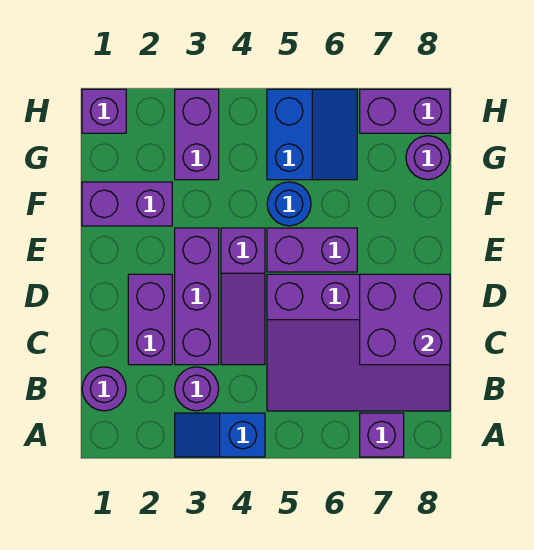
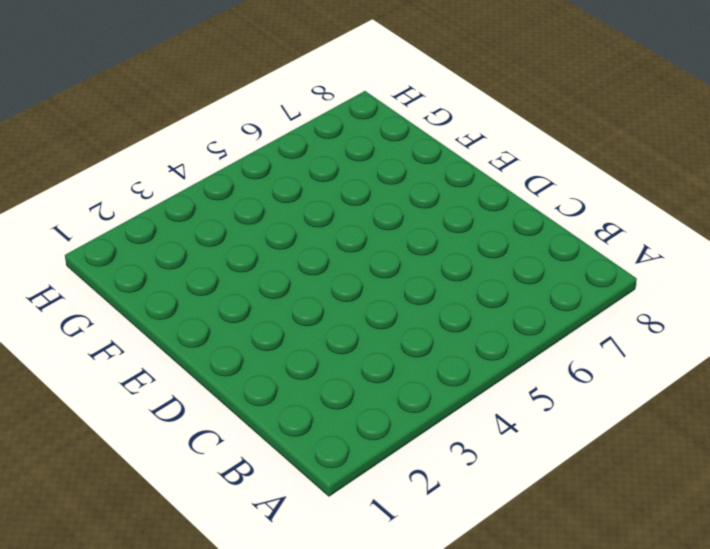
none -> blue slope A3:A4 level 1 top 4
none -> purple brick A7 level 1
none -> purple round brick B1 level 1

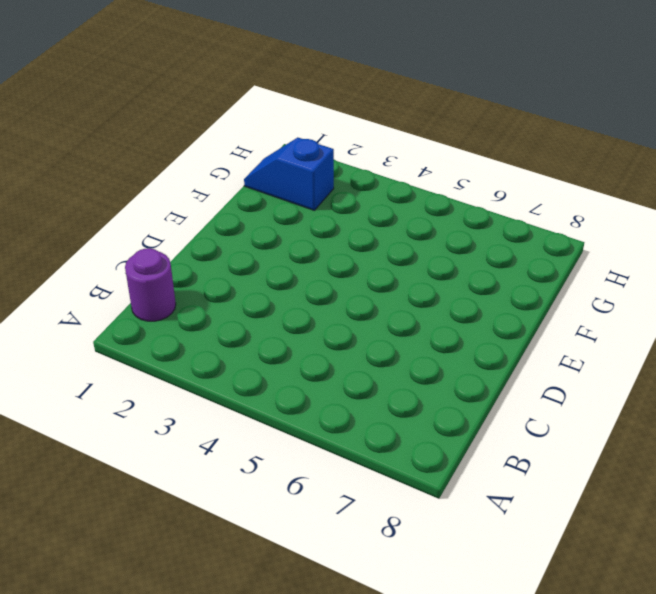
blue slope G1:G2 level 1 top 2 -> blue slope A3:A4 level 1 top 4
none -> purple brick A7 level 1
none -> purple round brick B3 level 1
none -> purple slope B5:D8 level 1 top D

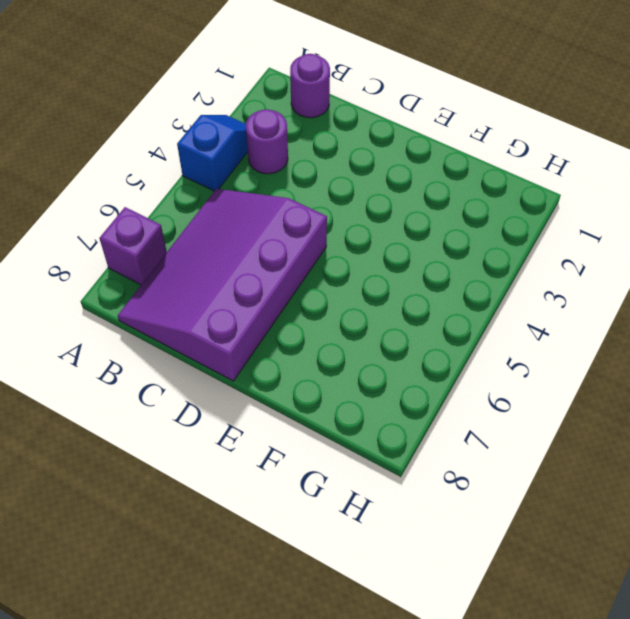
none -> purple brick C2:D2 level 1
none -> purple brick C3:E3 level 1
none -> purple slope C4:E4 level 1 top E

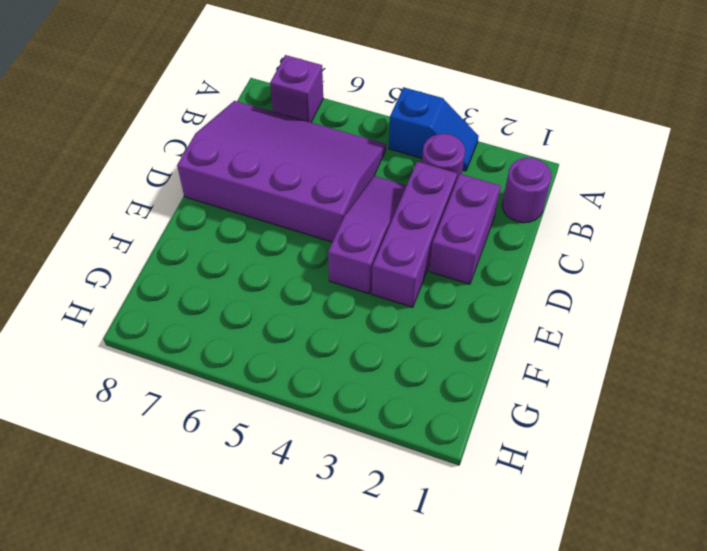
none -> purple brick E5:E6 level 1
none -> purple brick F1:F2 level 1
none -> blue round brick F5 level 1

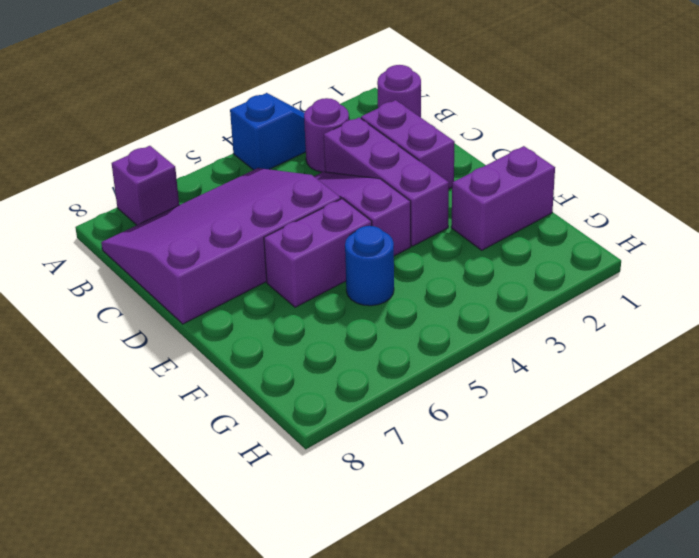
none -> purple brick G3:H3 level 1
none -> blue slope G5:H6 level 1 top 5
none -> purple round brick G8 level 1

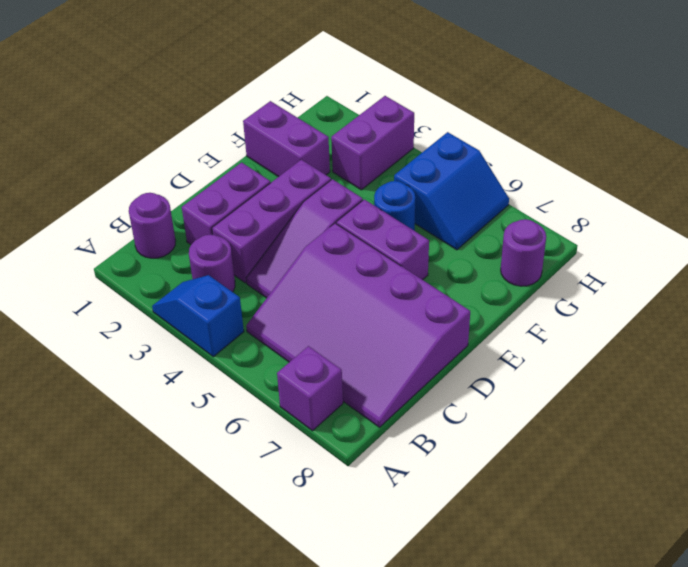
none -> purple brick H1 level 1
none -> purple brick H7:H8 level 1
none -> purple brick C7:D8 level 2

